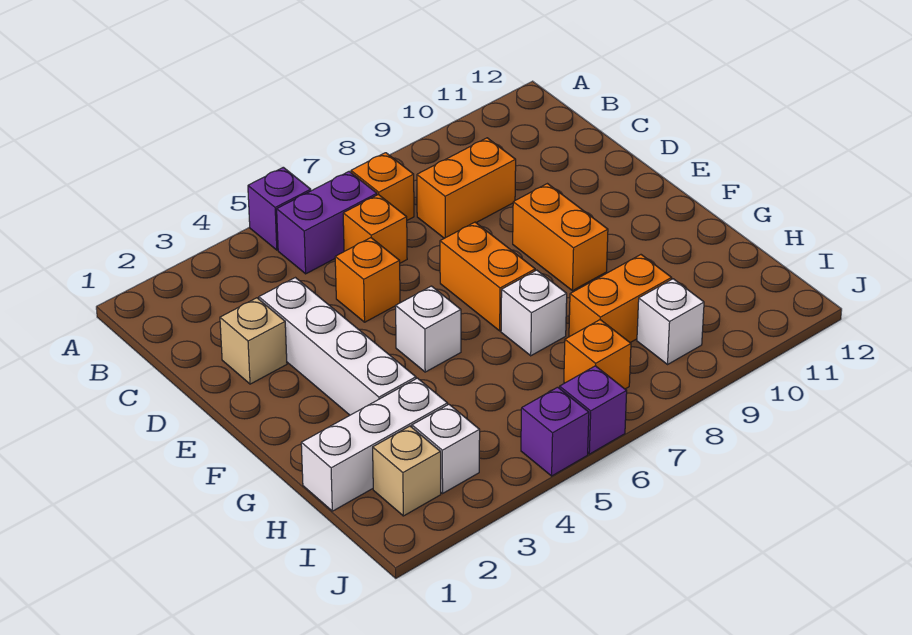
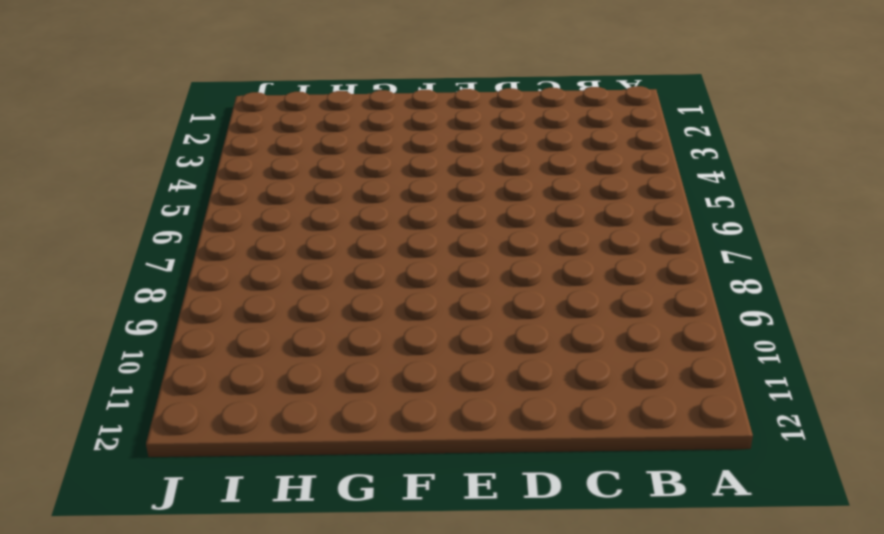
none -> purple brick A5 level 1
none -> purple brick B5:B6 level 1
none -> orange brick B7 level 1

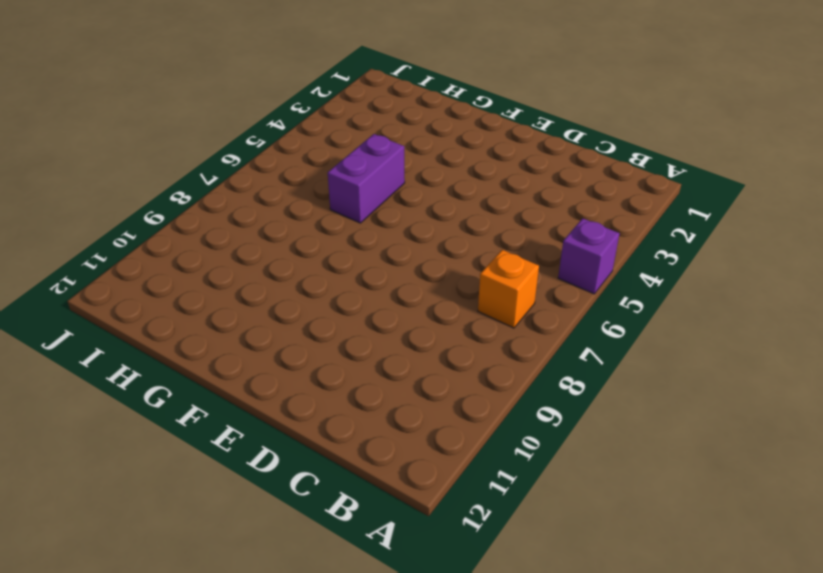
purple brick G5:G6 level 1 -> purple brick B5:B6 level 1
none -> orange brick C6 level 1
none -> orange brick C8:C9 level 1
none -> tan brick D2 level 1

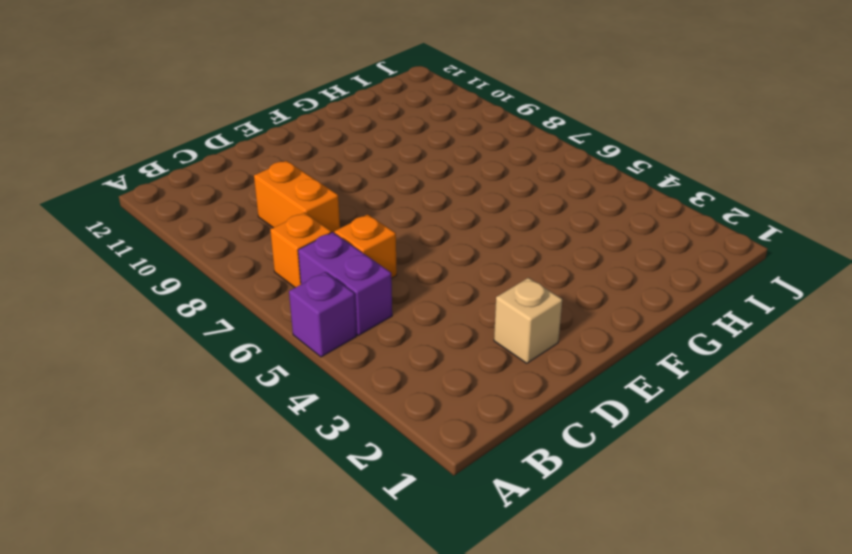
none -> white brick D3:G3 level 1
none -> orange brick D5 level 1
none -> orange brick E7:F7 level 1

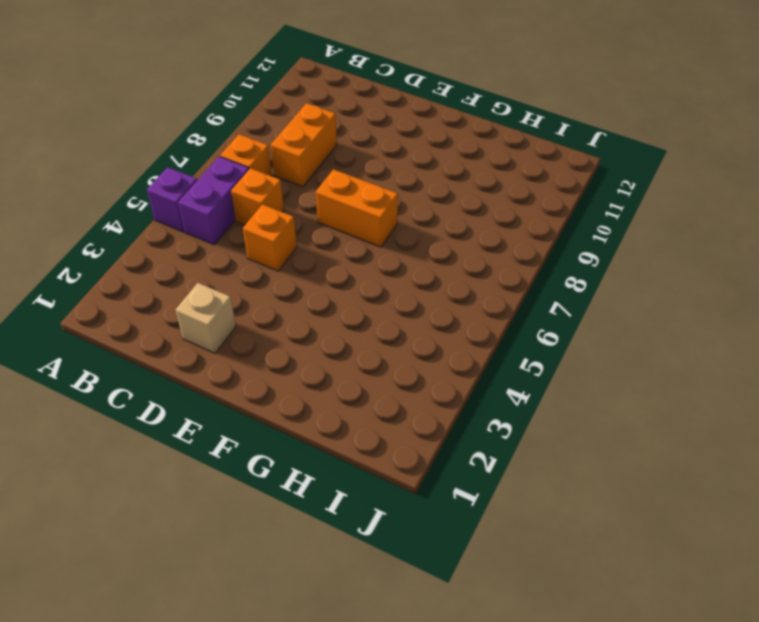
none -> white brick D3:G3 level 1
none -> orange brick E9:F9 level 1
none -> white brick F5 level 1

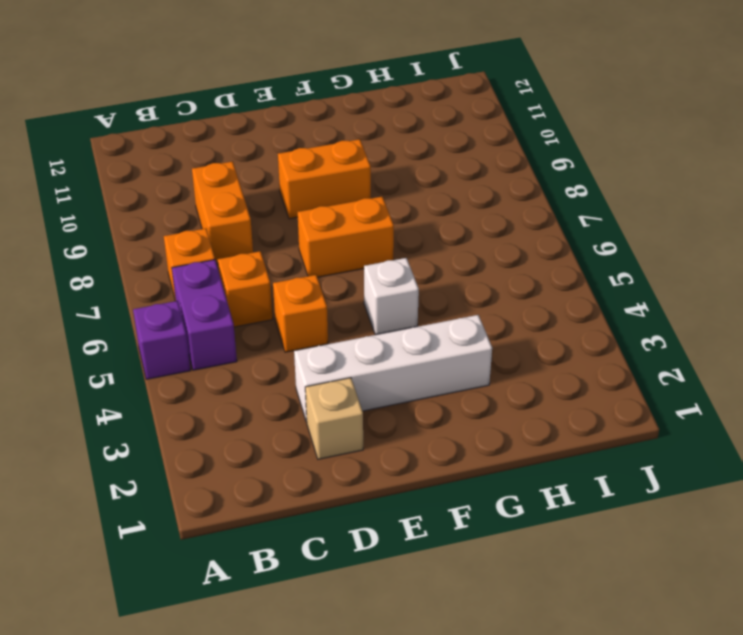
none -> white brick G7 level 1
none -> white brick H1:H3 level 1
none -> orange brick H8:H9 level 1

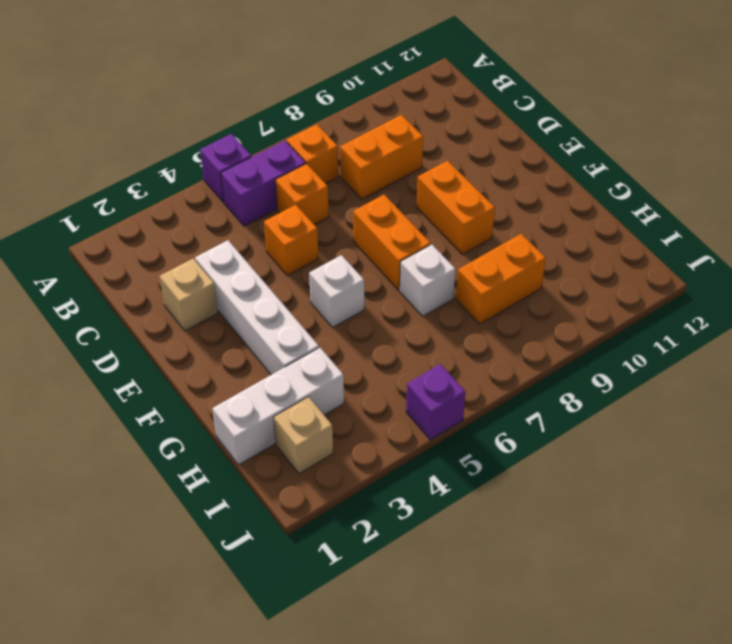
none -> white brick I3 level 1
none -> orange brick I7 level 1
none -> white brick I9 level 1

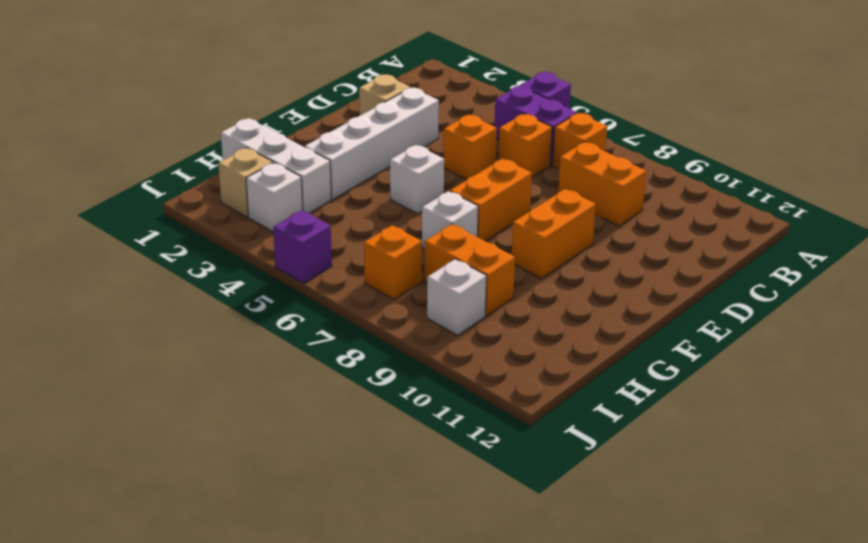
none -> purple brick J6 level 1

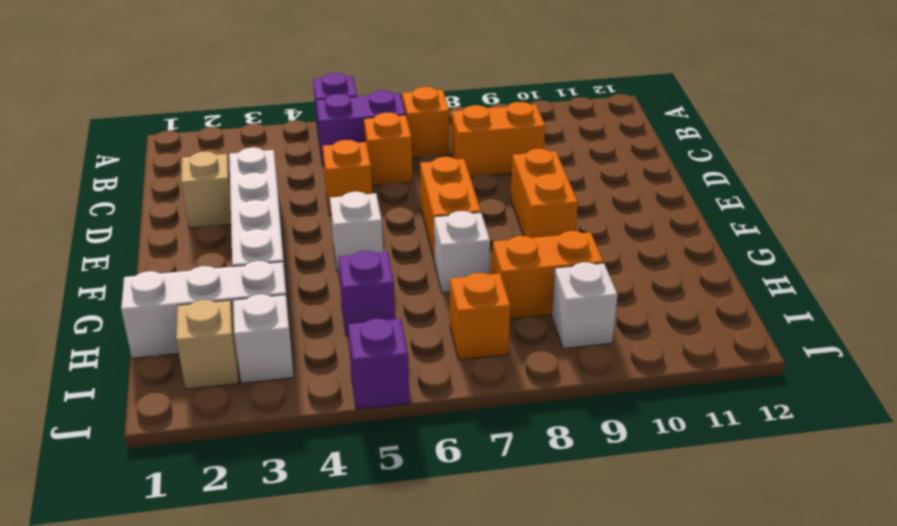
purple brick H5 level 1 -> purple brick J6 level 1

